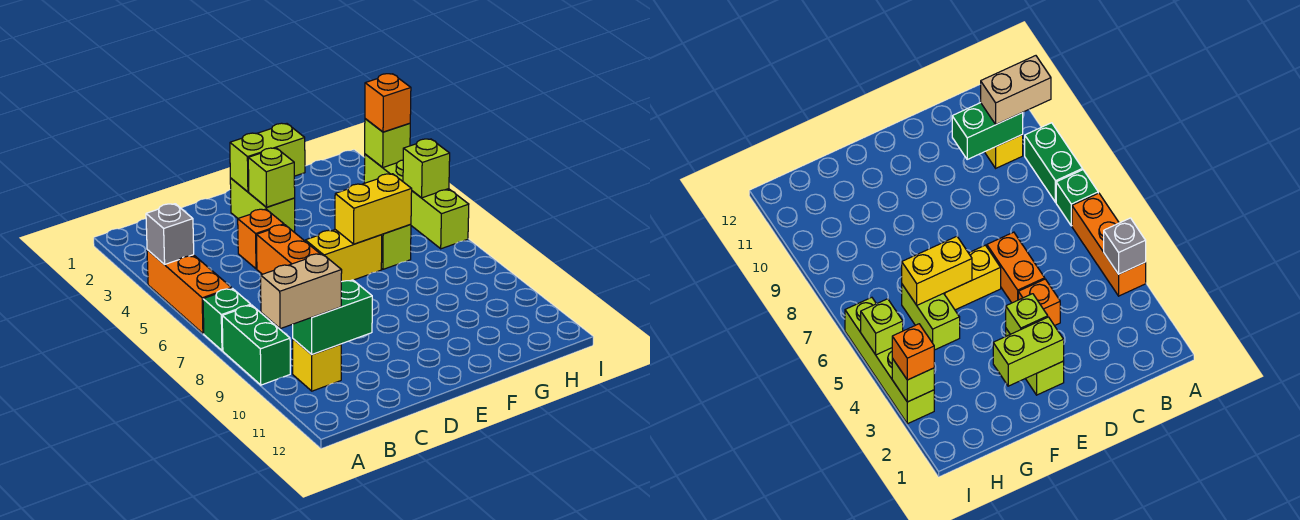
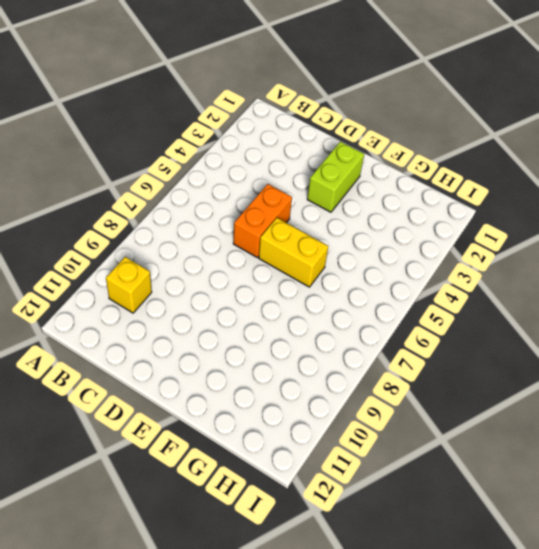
none -> orange brick A4:A6 level 1
none -> green brick A7 level 1
none -> green brick A8:A9 level 1

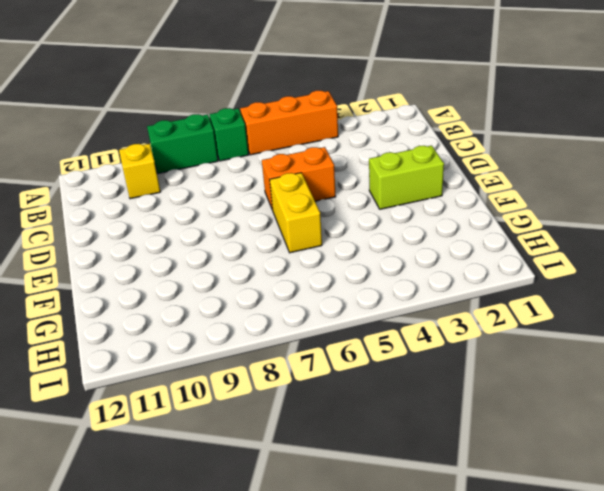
none -> orange brick D4 level 1
none -> lime brick G5:G6 level 1
none -> lime brick I3:I6 level 1

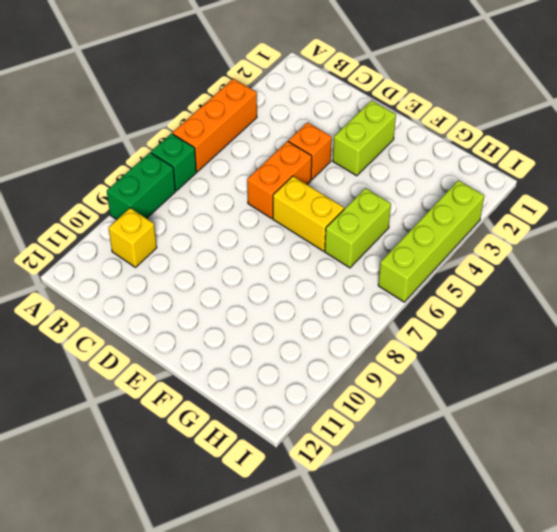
none -> grey brick A4 level 2
none -> green brick B10:C10 level 2
none -> lime brick E2:F2 level 2

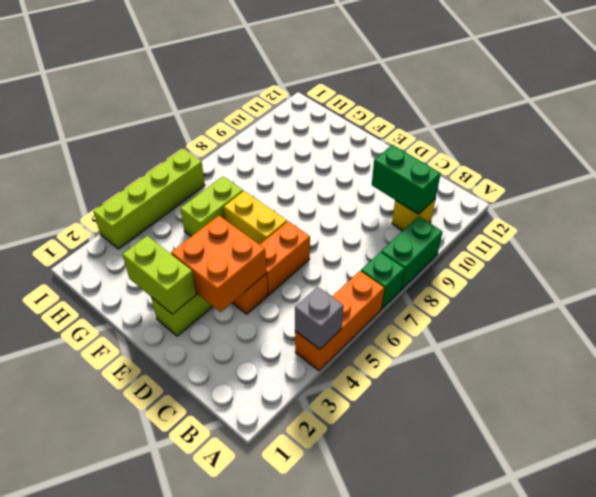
orange brick D3:E4 level 2 -> lime brick E3 level 2
none -> yellow brick F6:G6 level 2
none -> lime brick I3 level 2
none -> lime brick I5 level 2

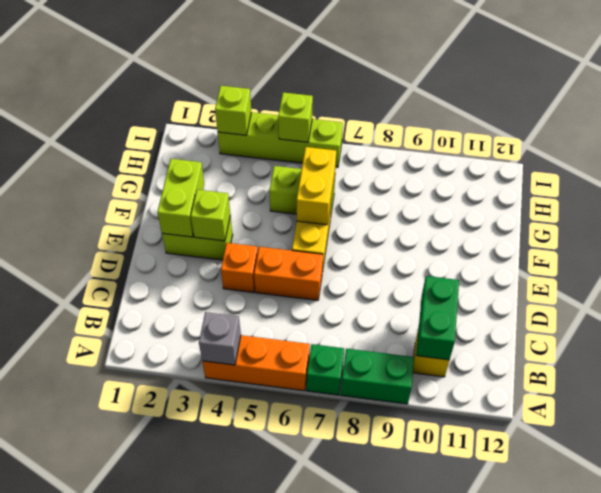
none -> tan brick A10:B10 level 3
none -> orange brick I3 level 3

